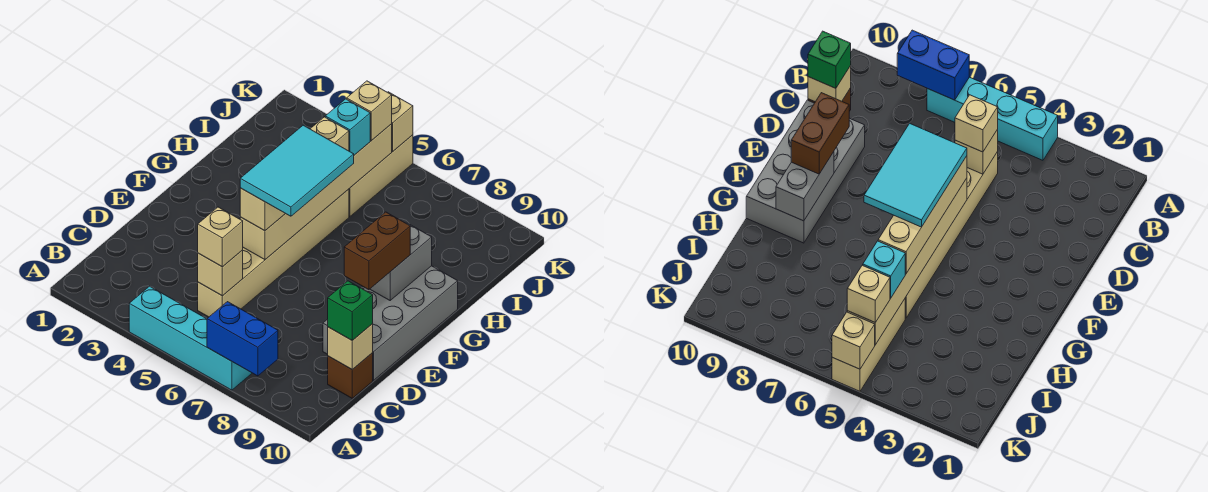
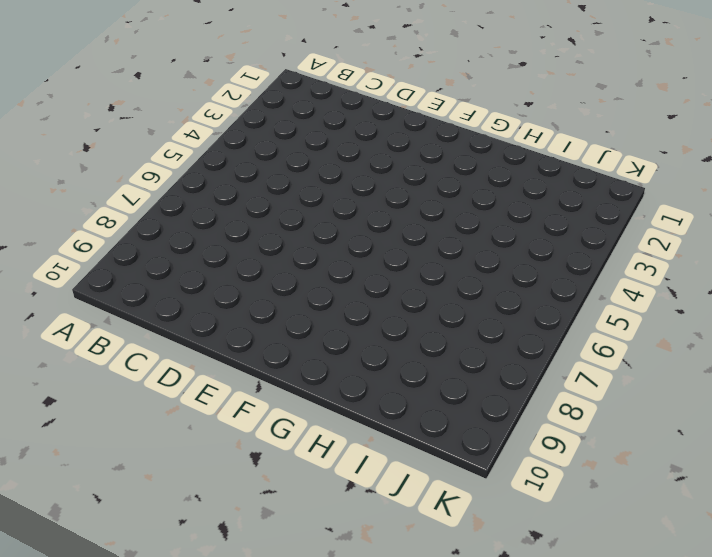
none -> cyan brick A4:A7 level 1
none -> tan brick C5:H5 level 1
none -> brown brick C10 level 1

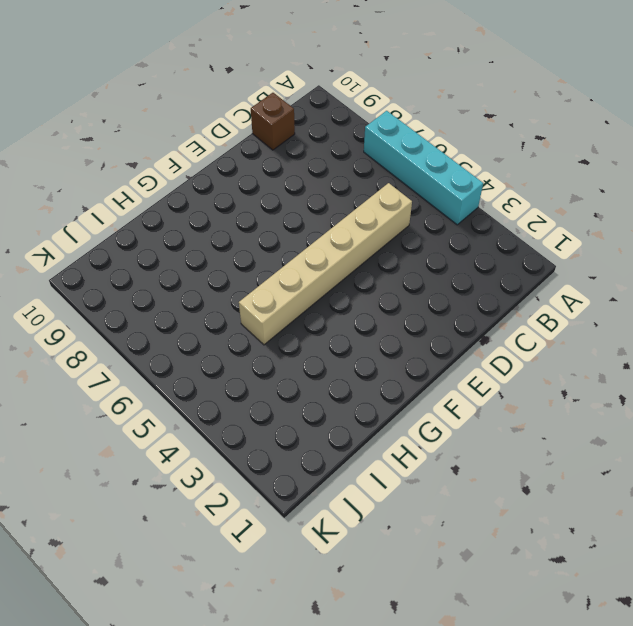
none -> grey brick D9:G10 level 1
none -> tan brick I5:K5 level 1
none -> blue brick A7:A8 level 2

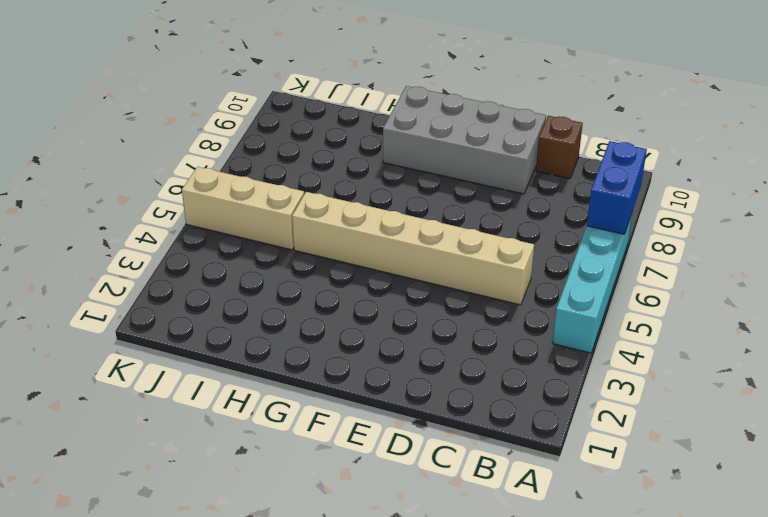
none -> tan brick C5 level 2
none -> tan brick C10 level 2
none -> tan brick E5:J5 level 2

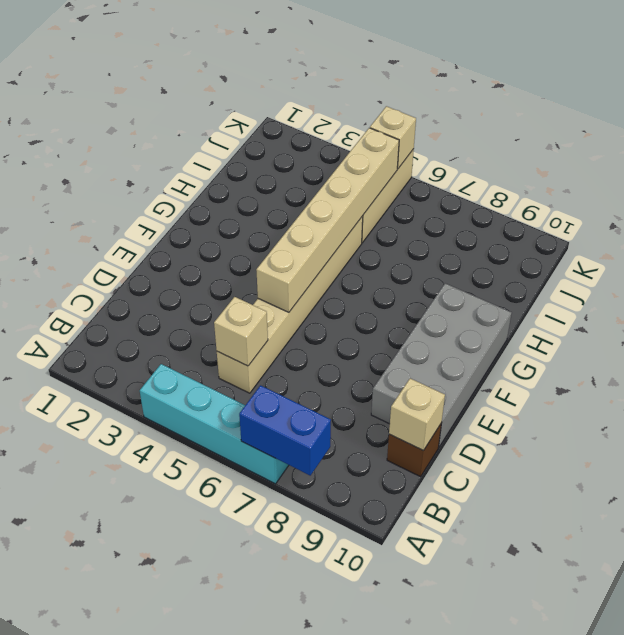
none -> grey brick F9:G9 level 2
none -> tan brick C5 level 3
none -> green brick C10 level 3

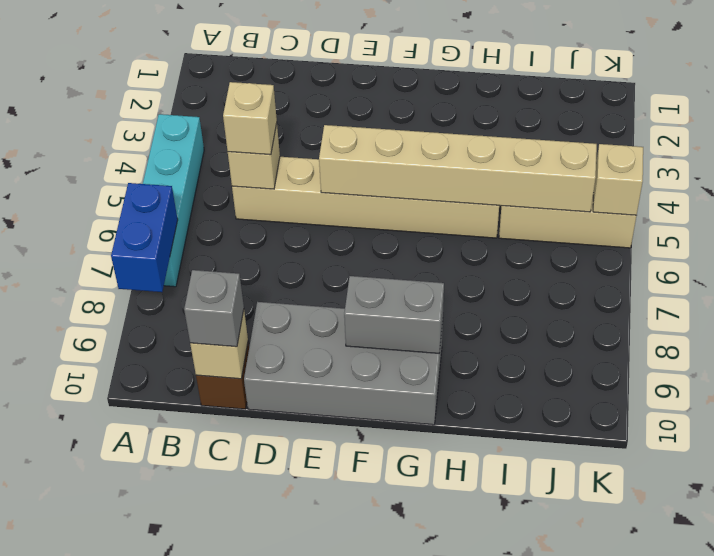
grey brick C10 level 3 -> green brick C10 level 3
none -> tan brick E5:H5 level 3
none -> brown brick E9:F9 level 3
none -> cyan brick I5 level 3

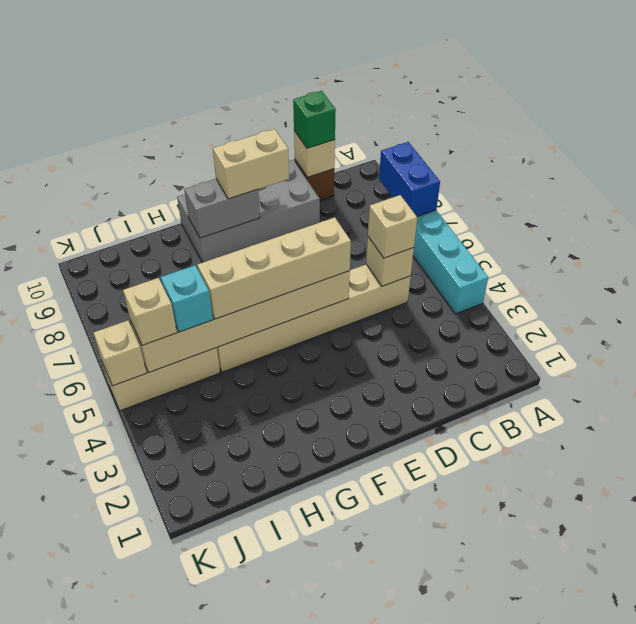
tan brick E9:F9 level 3 -> brown brick E9:F9 level 3
none -> cyan tile E5:G6 level 4

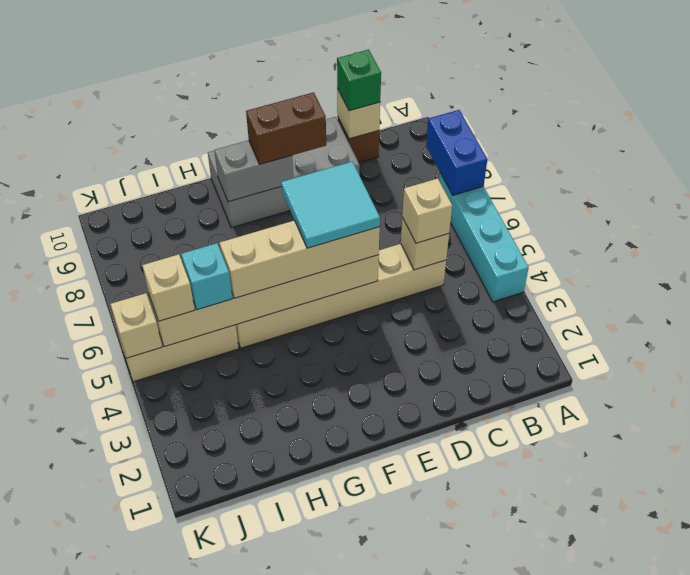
cyan tile E5:F6 level 4 -> cyan tile E5:G6 level 4

